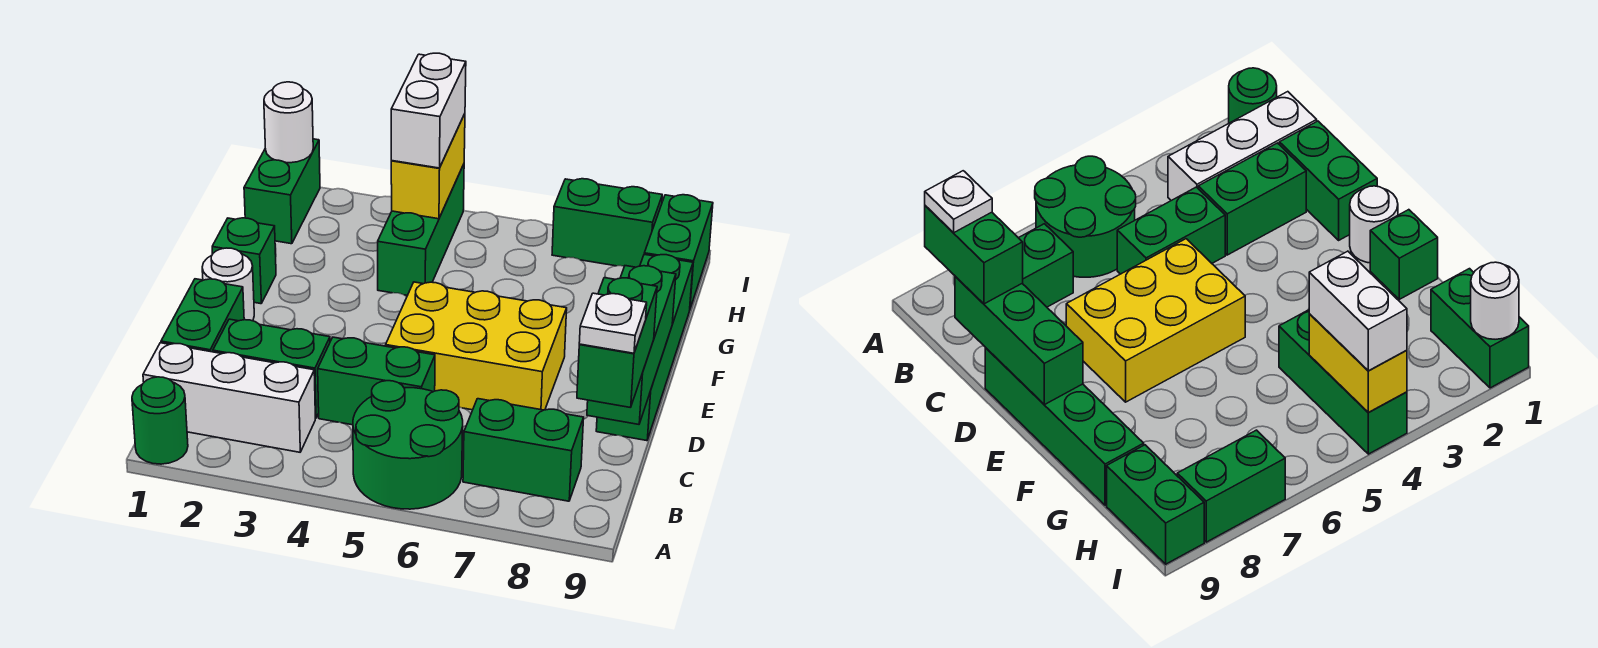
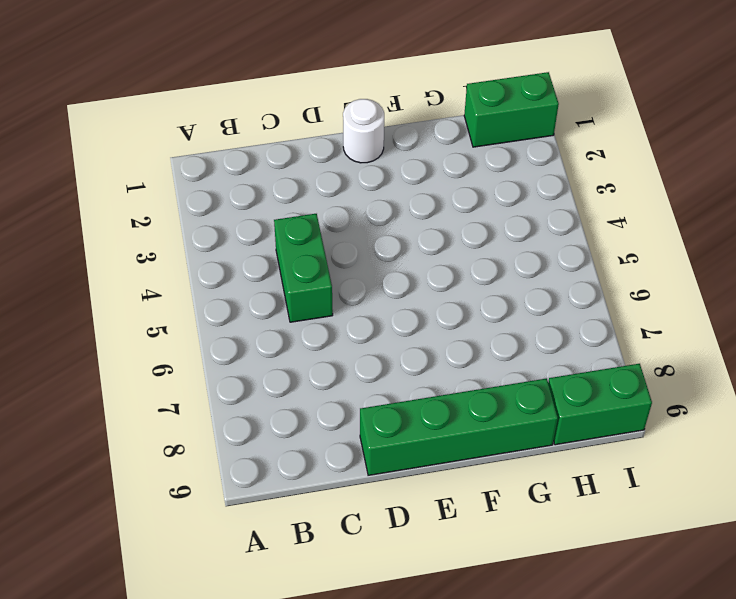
none -> green round brick A1 level 1
none -> green round brick A5:B6 level 1
none -> white brick B1:B3 level 1

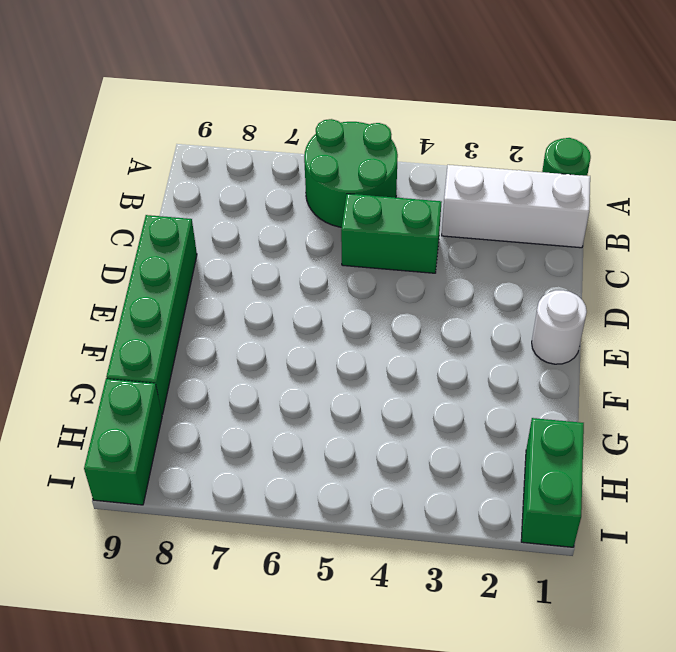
none -> green brick B7:B8 level 1
none -> green brick C1:D1 level 1
none -> green brick C2:C3 level 1

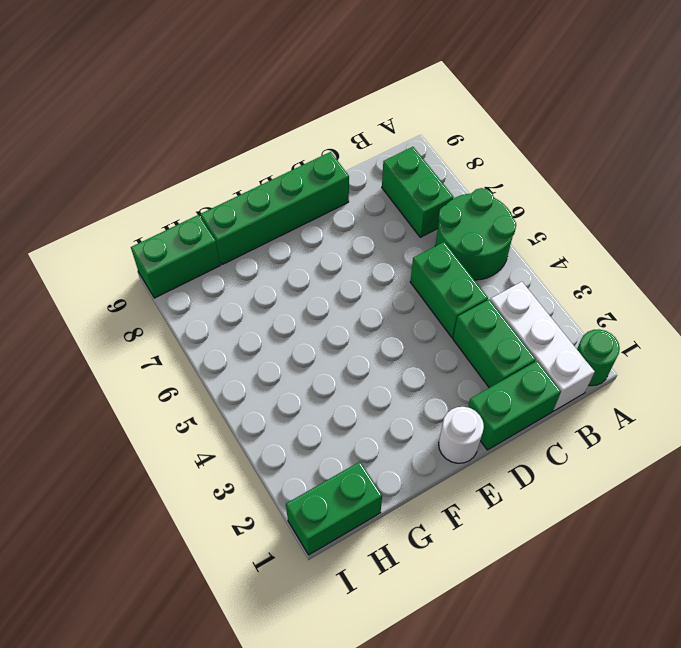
none -> yellow brick D5:E7 level 1
none -> green brick F1 level 1
none -> green brick G4:I4 level 1

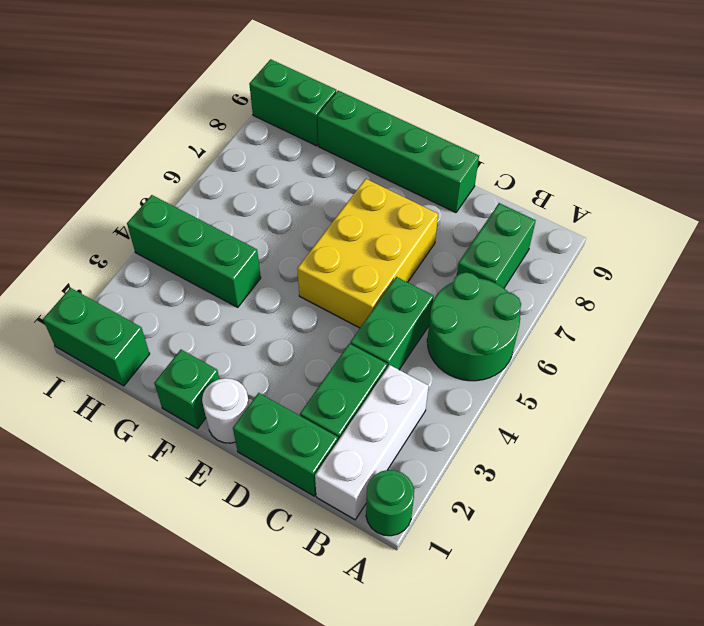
none -> green brick I7:I8 level 1
none -> green brick C9:E9 level 2
none -> yellow brick H4:I4 level 2

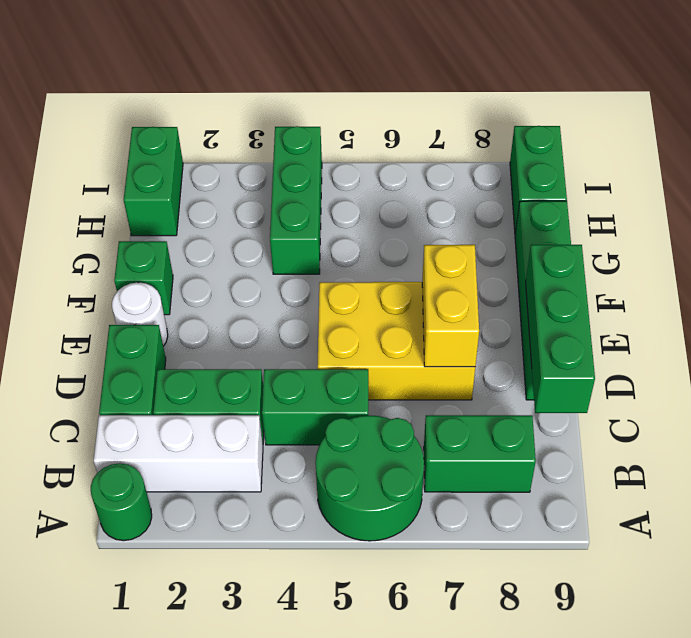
yellow brick D7:E7 level 2 -> yellow brick H4:I4 level 2
none -> green brick I7:I8 level 1
none -> white round brick I1 level 2
none -> green brick B9:C9 level 3

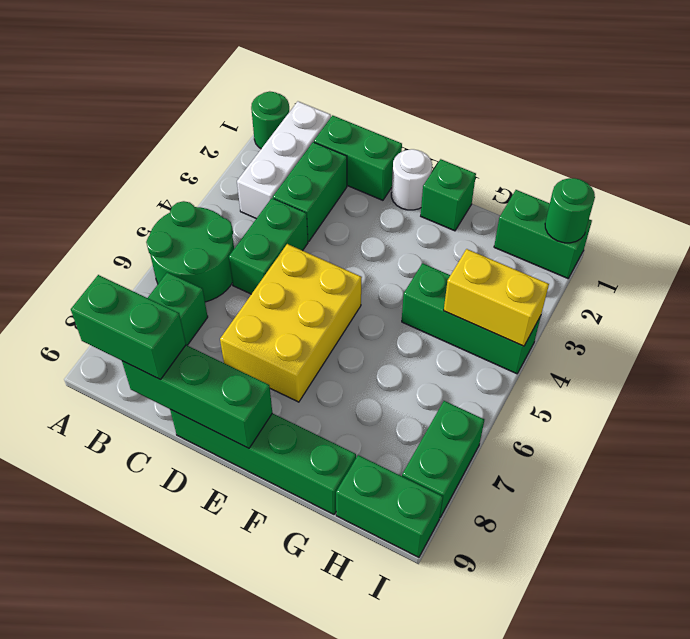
green round brick I1 level 2 -> white round brick I1 level 2
none -> white brick H4:I4 level 3
none -> white plate B9 level 4

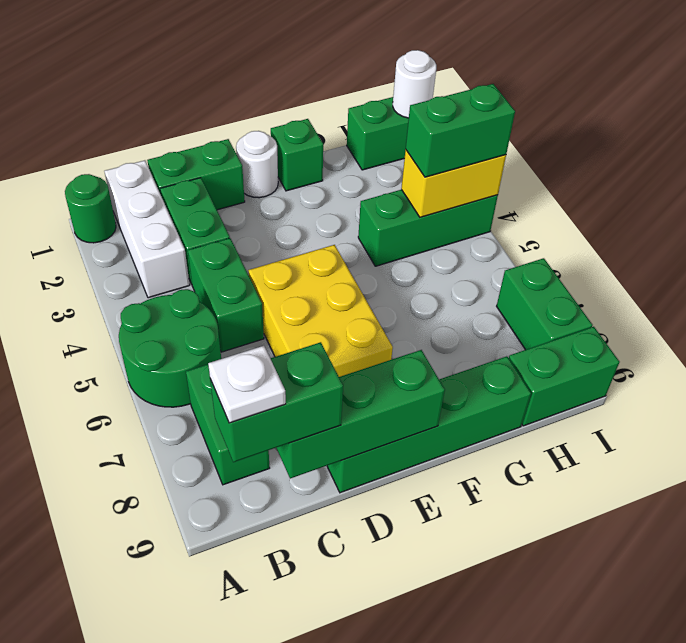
green brick H4:I4 level 3 -> white brick H4:I4 level 3

